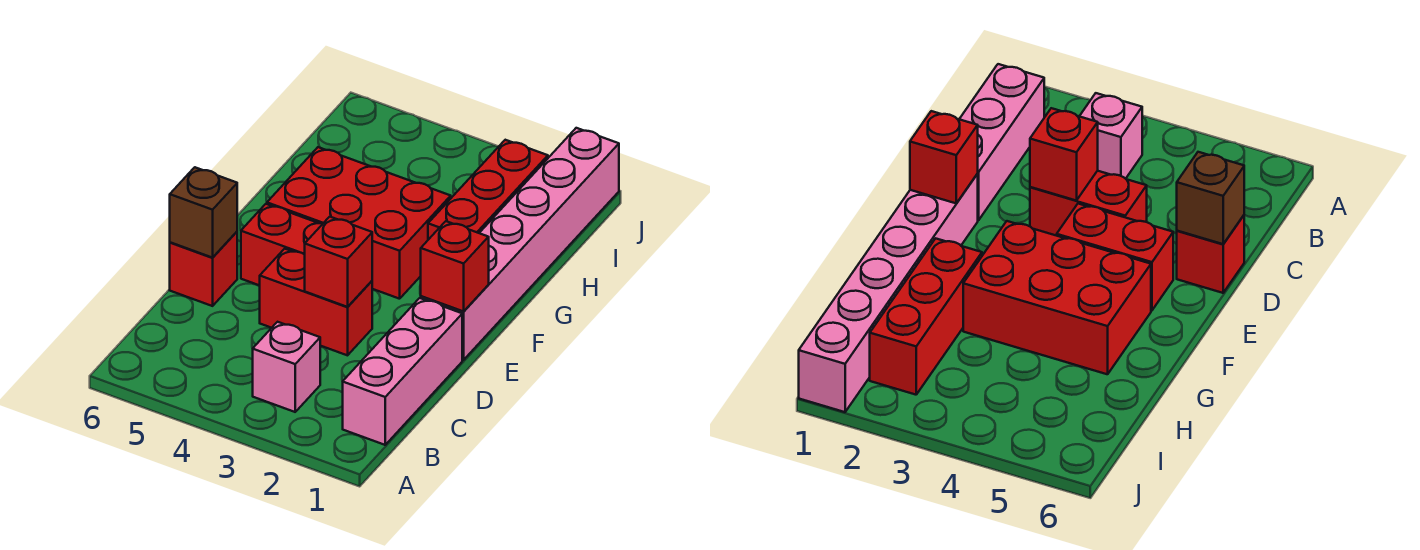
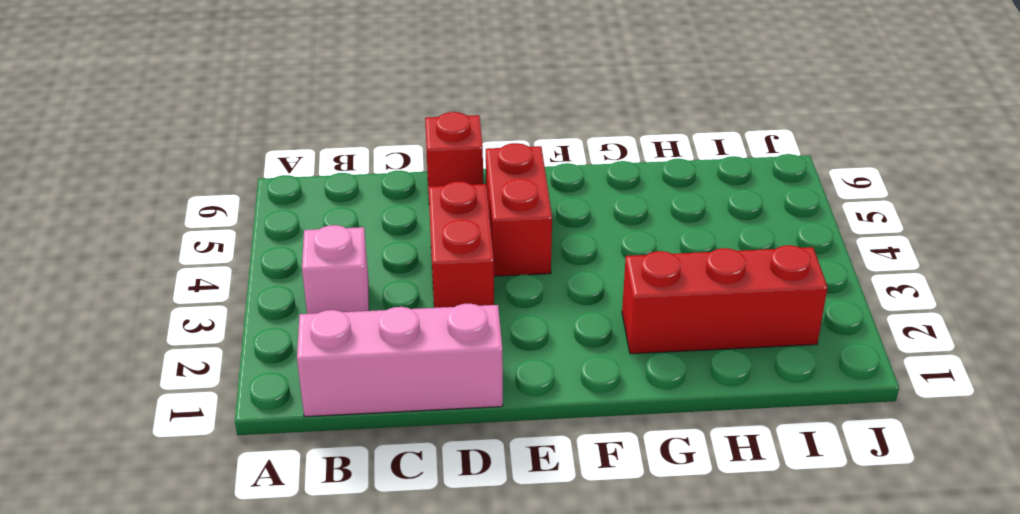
none -> pink brick E1:J1 level 1
none -> red brick F3:G5 level 1

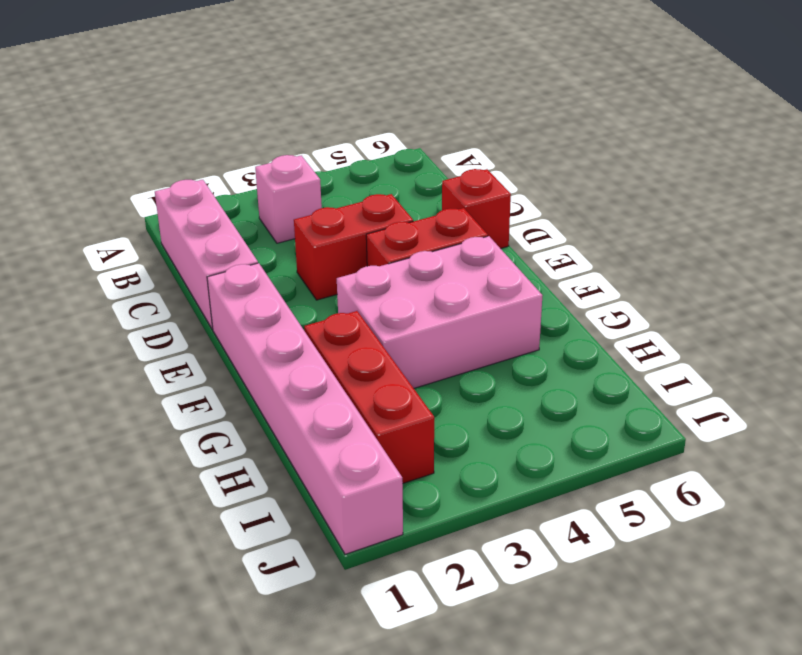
pink brick F3:G5 level 1 -> red brick F3:G5 level 1
none -> red brick D3 level 2
none -> brown brick D6 level 2

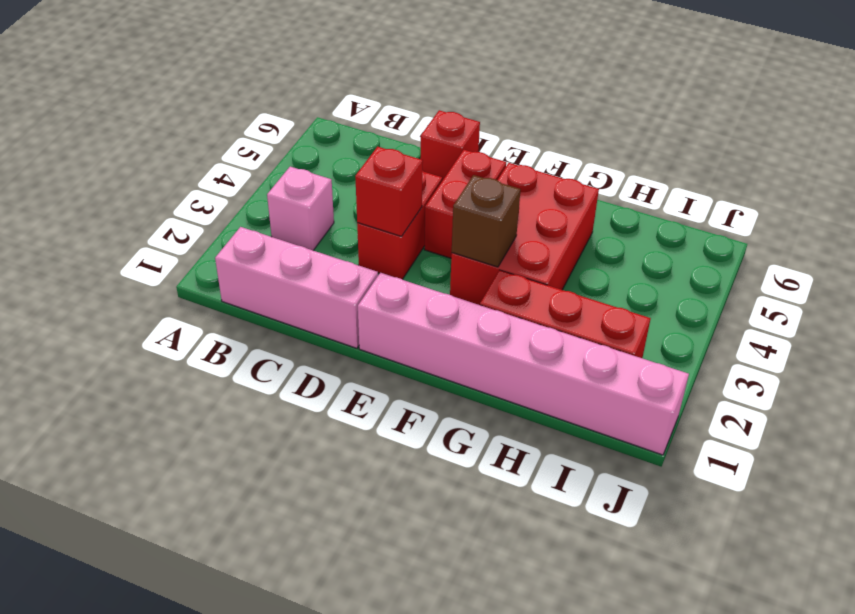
brown brick F3 level 2 -> brown brick D6 level 2
none -> red brick E1 level 2

